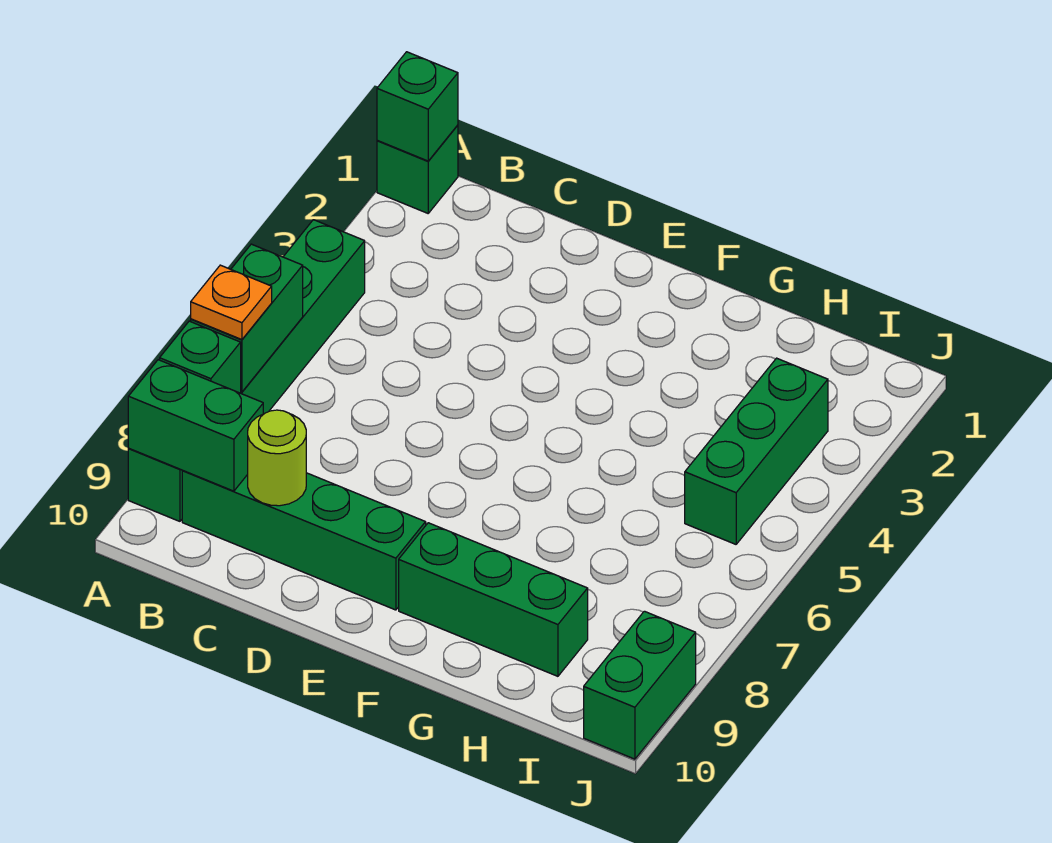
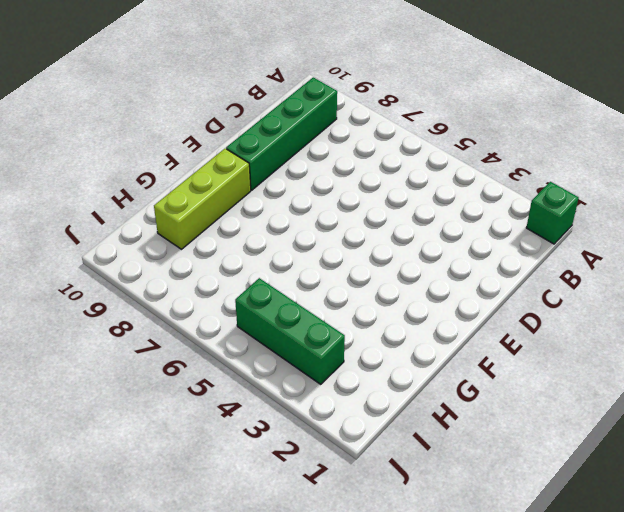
lime brick F9:H9 level 1 -> green brick F9:H9 level 1
none -> green brick A4:A9 level 1
none -> green brick J9:J10 level 1
none -> green brick A1 level 2

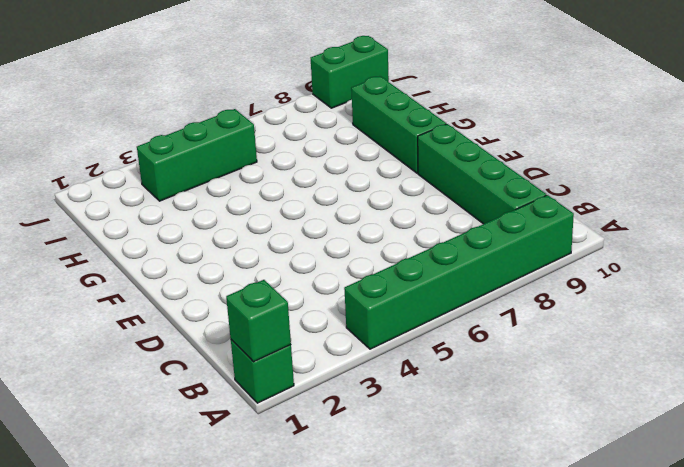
none -> green brick A6:A7 level 2
none -> green brick A8 level 2
none -> green brick A9:B9 level 2

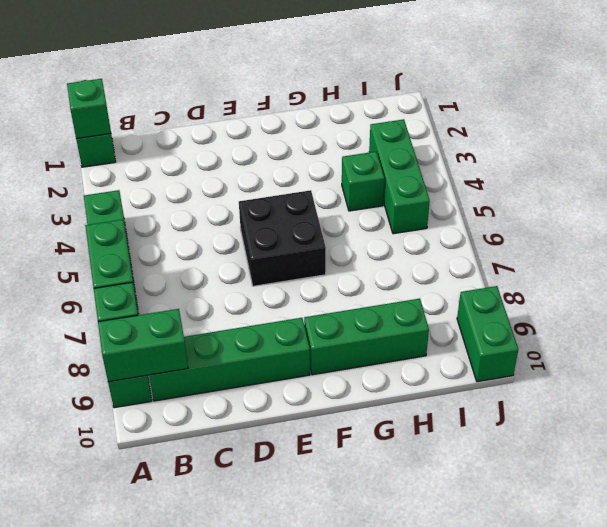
black brick E5:F6 level 1 -> none
green brick H4 level 1 -> none
none -> lime round brick C9 level 2
none -> orange plate A7 level 3

